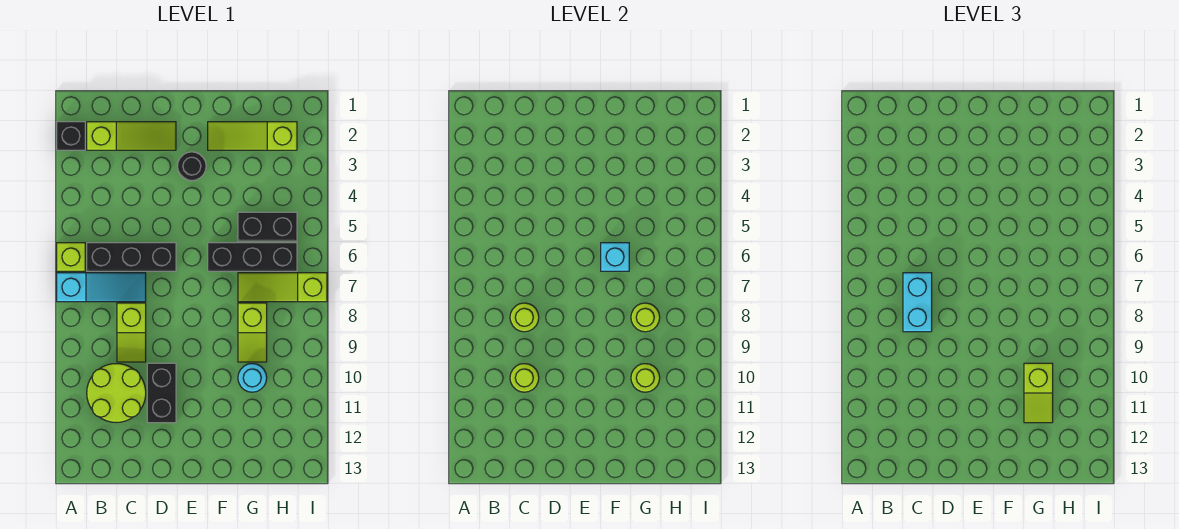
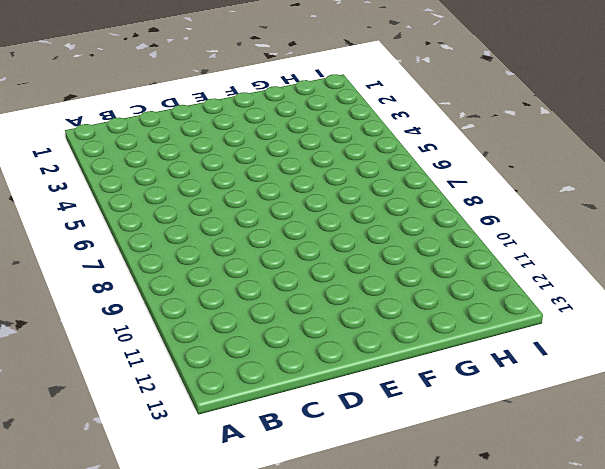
none -> black brick A2 level 1
none -> lime brick A6 level 1
none -> cyan slope A7:C7 level 1 top A

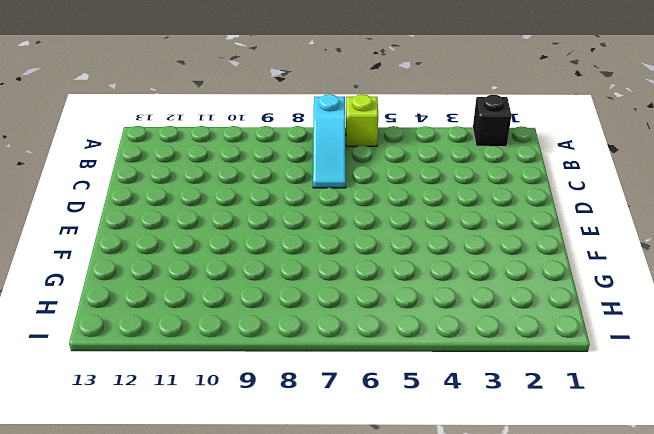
none -> lime slope B2:D2 level 1 top B
none -> black brick B6:D6 level 1
none -> lime round brick B10:C11 level 1

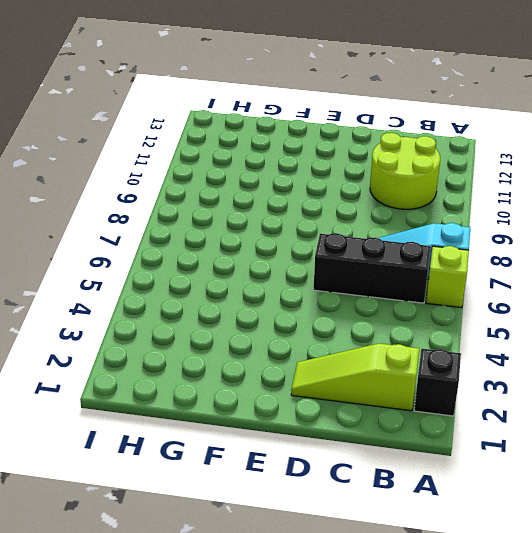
none -> lime slope C8:C9 level 1 top 8
none -> black brick D10:D11 level 1
none -> black round brick E3 level 1

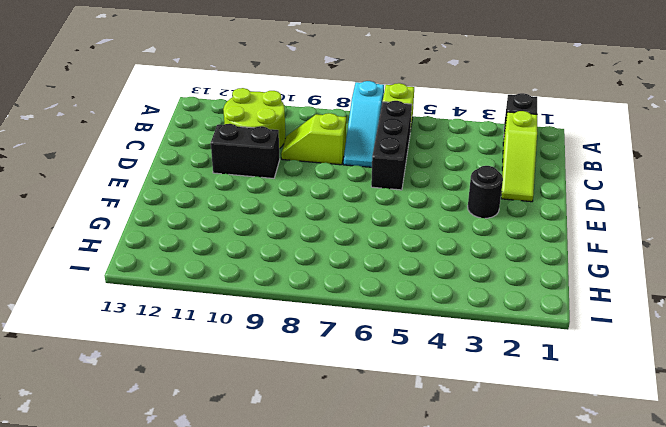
none -> lime slope F2:H2 level 1 top H
none -> black brick F6:H6 level 1
none -> black brick G5:H5 level 1

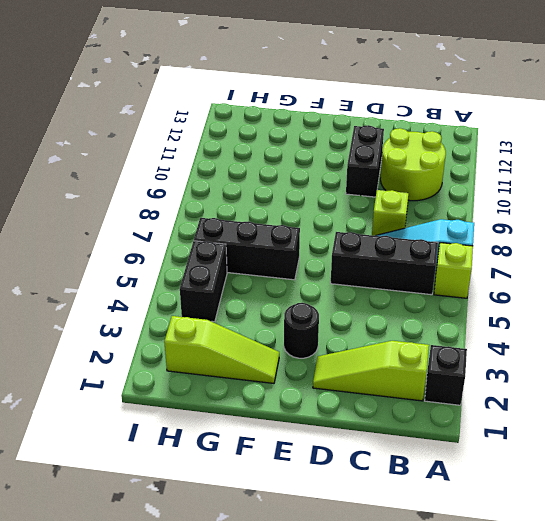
black brick H4:H5 level 1 -> black brick G5:H5 level 1
none -> lime slope G7:I7 level 1 top I
none -> lime slope G8:G9 level 1 top 8
none -> cyan round brick G10 level 1

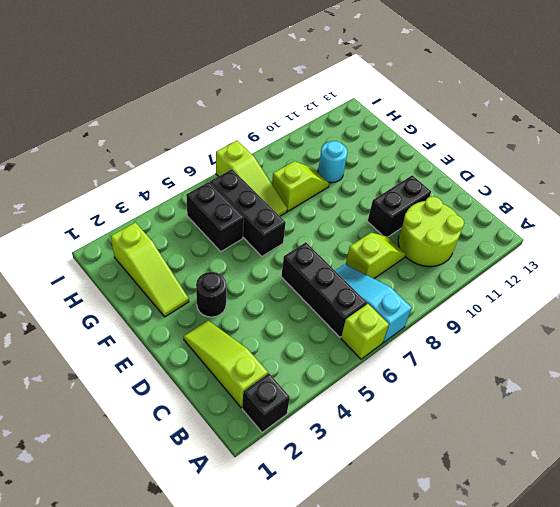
none -> lime round brick C8 level 2
none -> lime round brick C10 level 2
none -> cyan brick F6 level 2

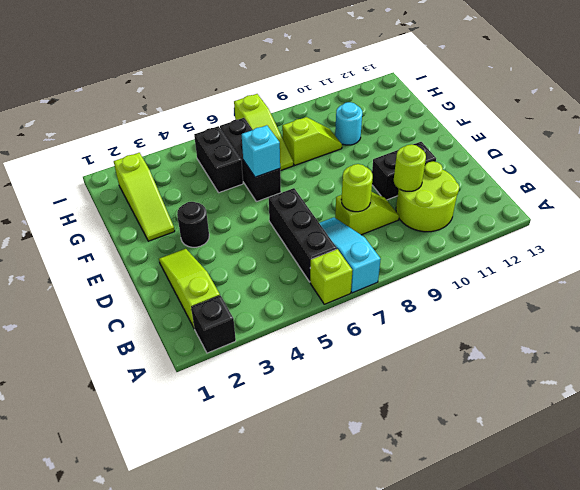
none -> lime round brick G8 level 2
none -> lime round brick G10 level 2
none -> cyan brick C7:C8 level 3

